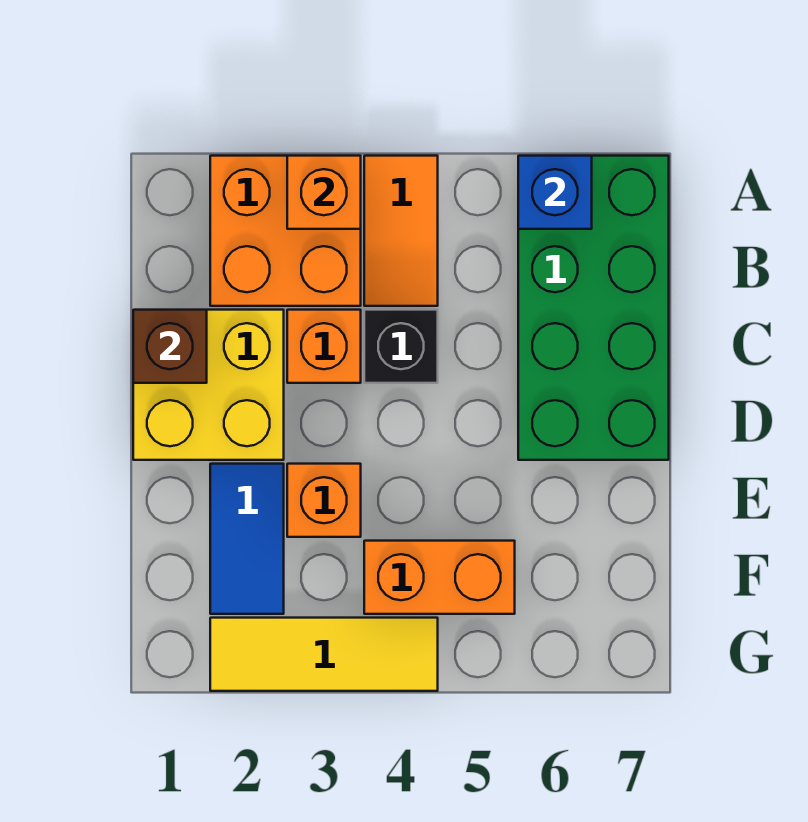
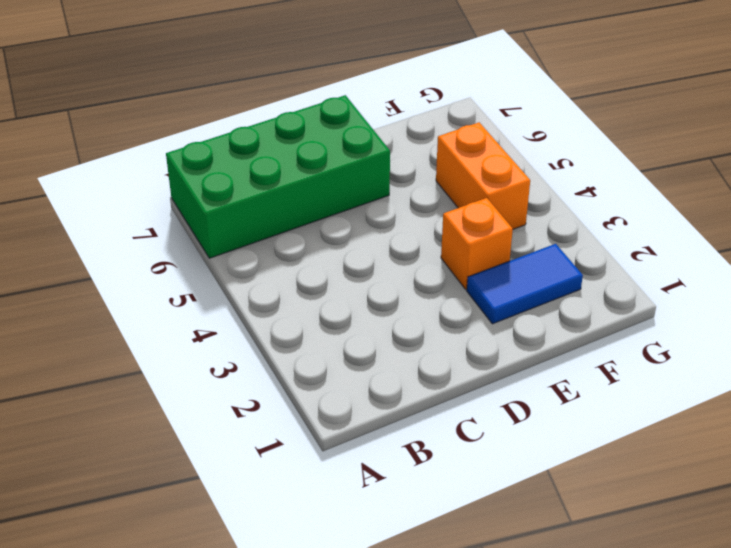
none -> orange brick A2:B3 level 1
none -> orange tile A4:B4 level 1
none -> yellow brick C1:D2 level 1

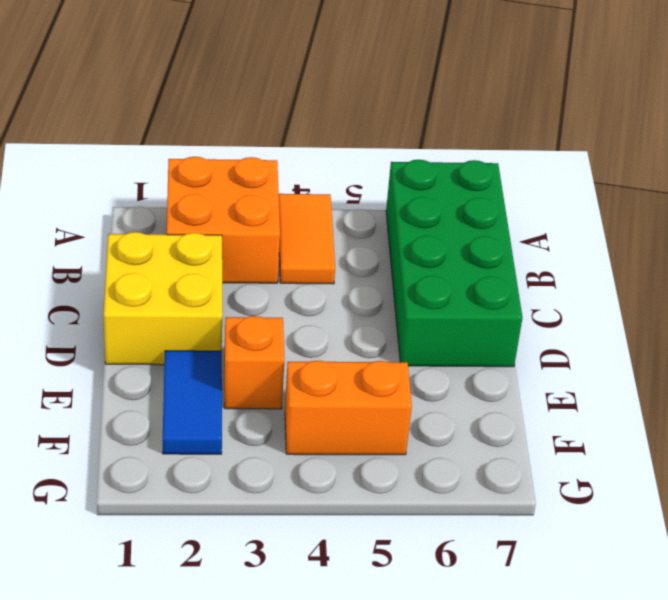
none -> orange brick C3 level 1
none -> black brick C4 level 1
none -> yellow tile G2:G4 level 1

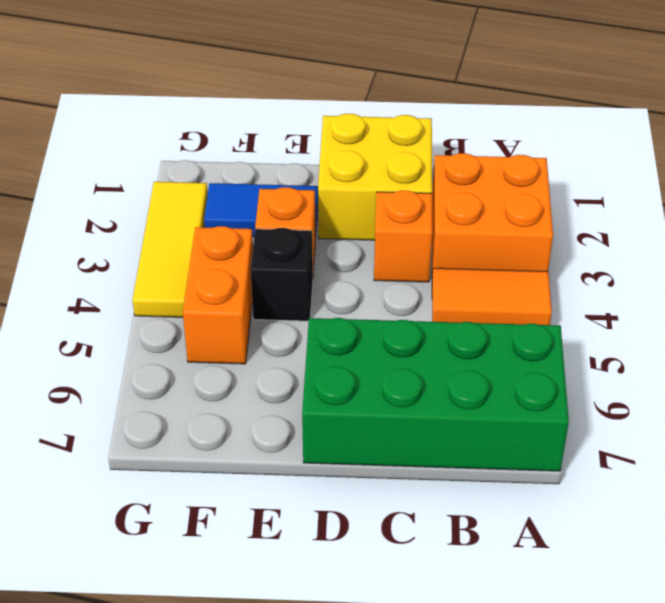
black brick E4 level 1 -> black brick C4 level 1
none -> orange brick A3 level 2
none -> blue brick A6 level 2
none -> brown brick C1 level 2

